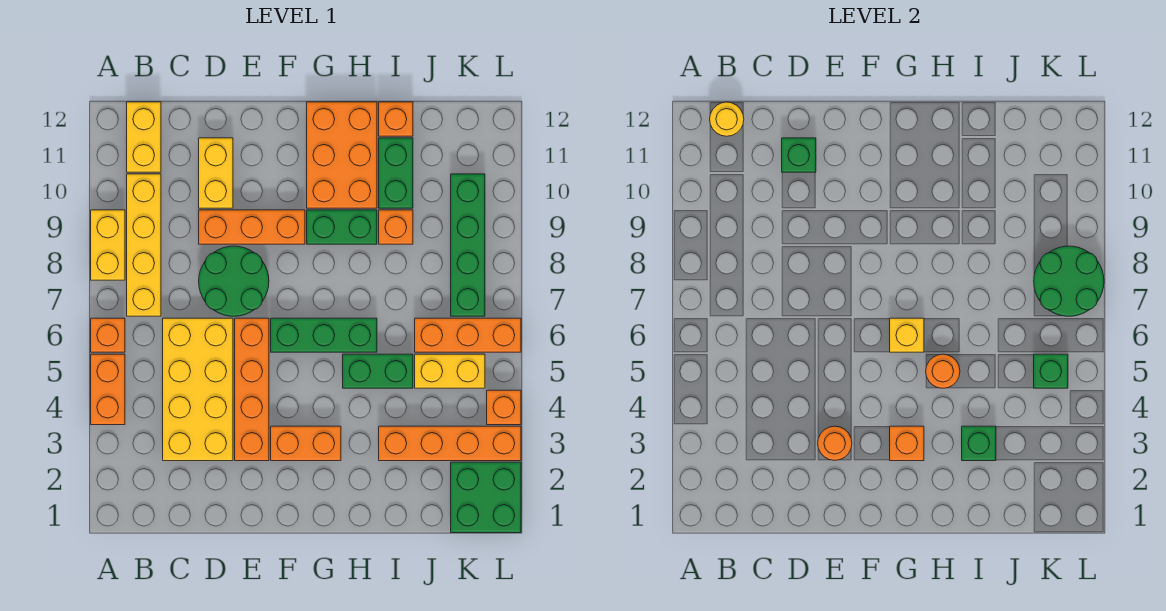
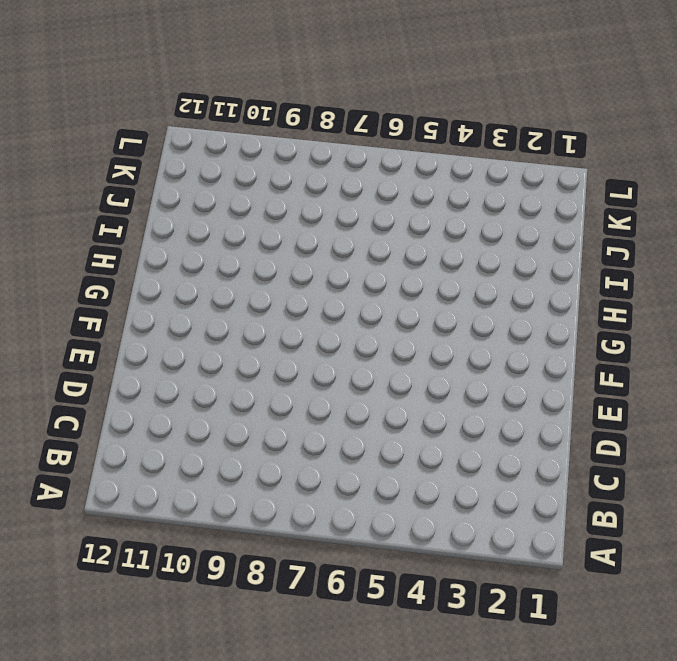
none -> orange brick A4:A5 level 1
none -> orange brick A6 level 1
none -> yellow brick A8:A9 level 1
none -> yellow brick B7:B10 level 1

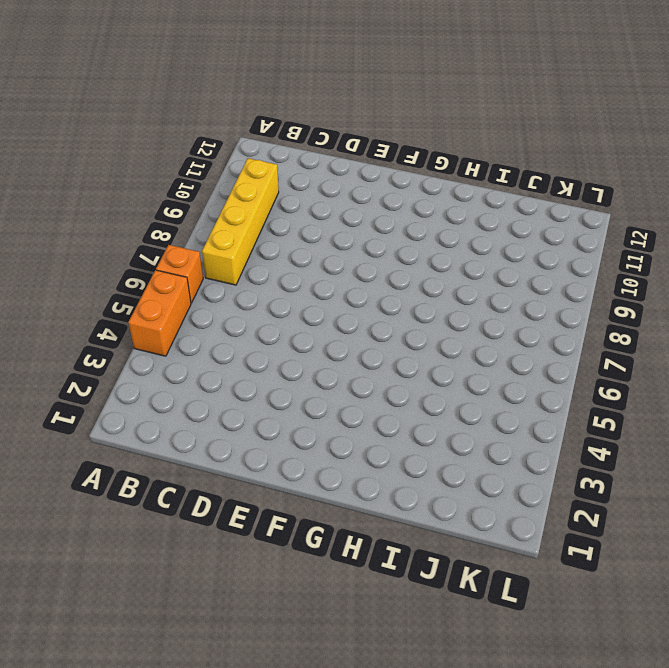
none -> yellow brick A8:A9 level 1
none -> yellow brick B11:B12 level 1
none -> yellow brick C3:D6 level 1
none -> green round brick D7:E8 level 1

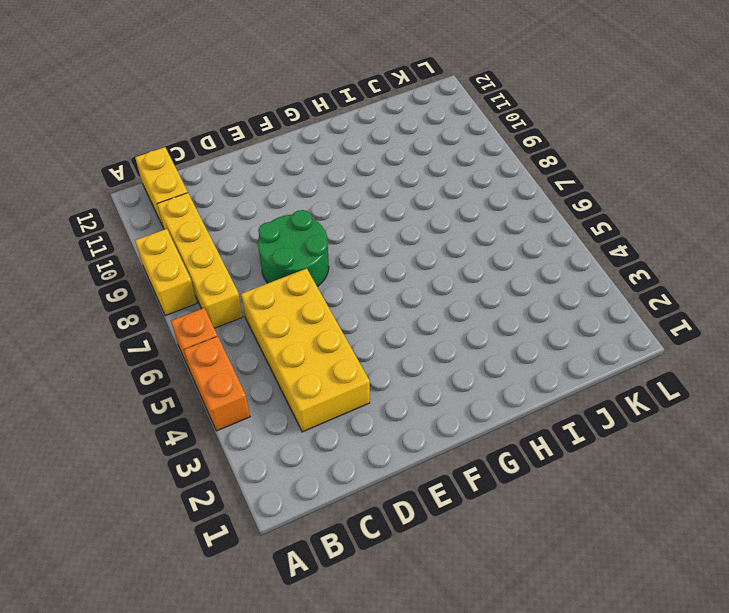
none -> orange brick D9:F9 level 1
none -> yellow brick D10:D11 level 1
none -> orange brick E3:E6 level 1
none -> orange brick F3:G3 level 1

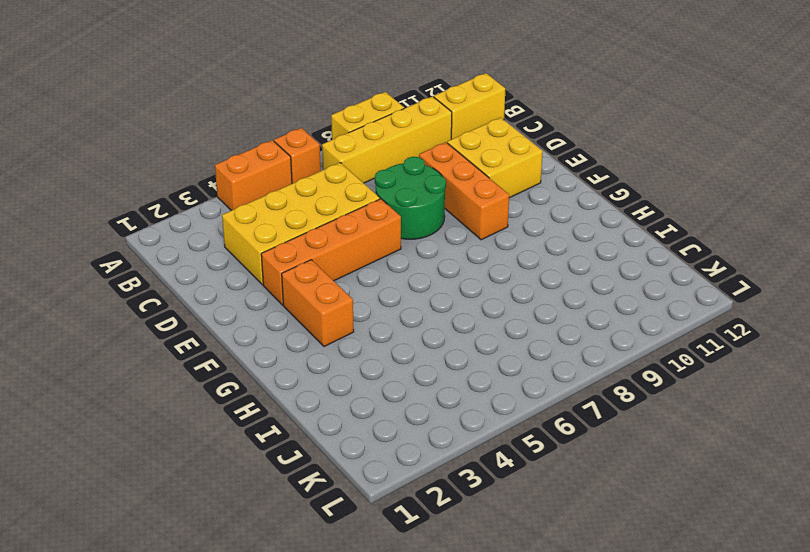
yellow brick D10:E11 level 1 -> yellow brick D10:D11 level 1
none -> green brick F6:H6 level 1
none -> green brick G9:H9 level 1
none -> orange brick G10:H12 level 1
none -> green brick H5:I5 level 1

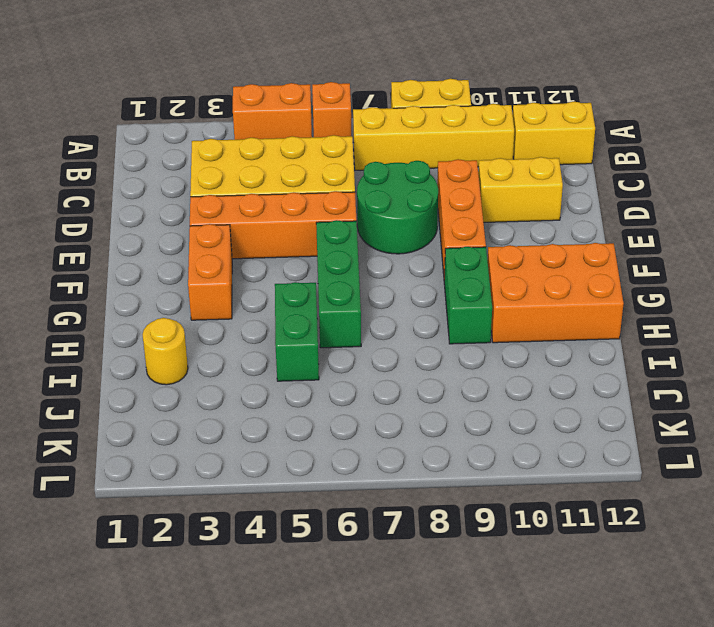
yellow round brick I2 level 1 -> yellow round brick B12 level 2
none -> orange brick I3:L3 level 1
none -> orange brick I9 level 1
none -> green brick I10:I11 level 1
none -> orange brick I12 level 1

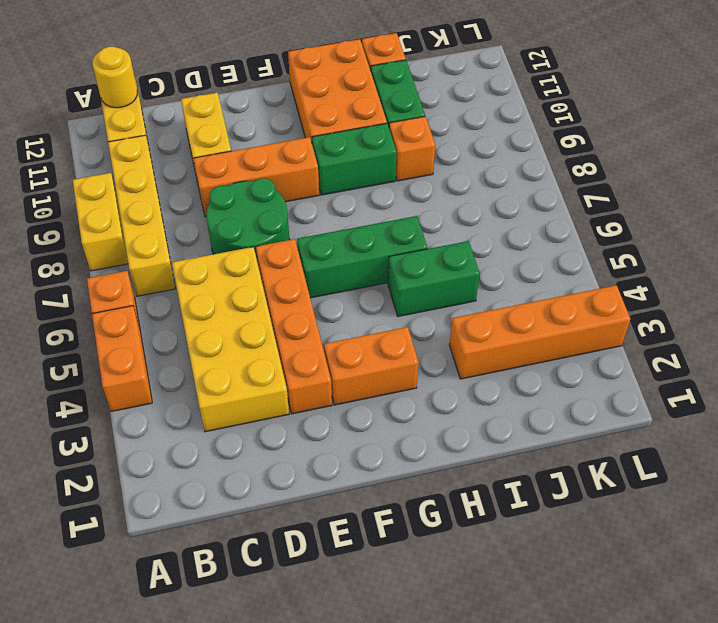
none -> yellow brick J5:K5 level 1
none -> orange brick J6:L6 level 1
none -> green brick K1:L2 level 1
none -> green brick K7:K10 level 1

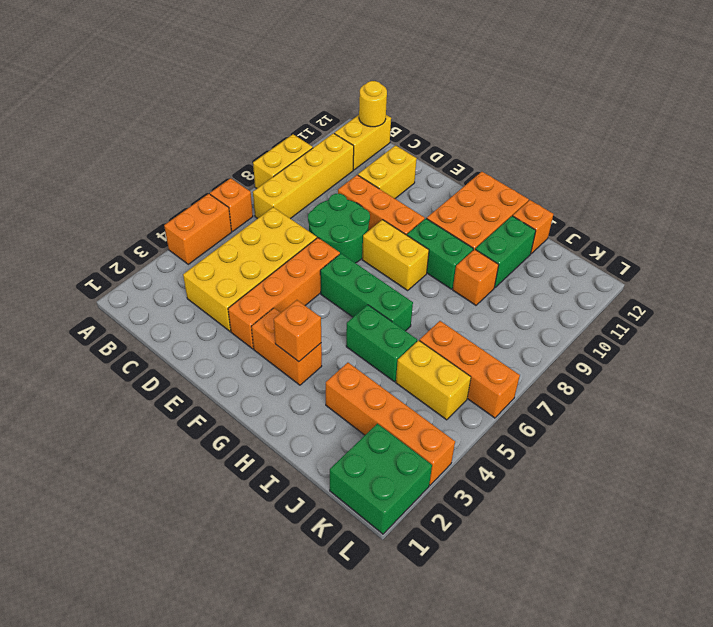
yellow brick F8:G8 level 1 -> none
none -> green brick K7:K10 level 1
none -> orange brick L4 level 1
none -> green brick D11 level 2
none -> orange round brick E3 level 2

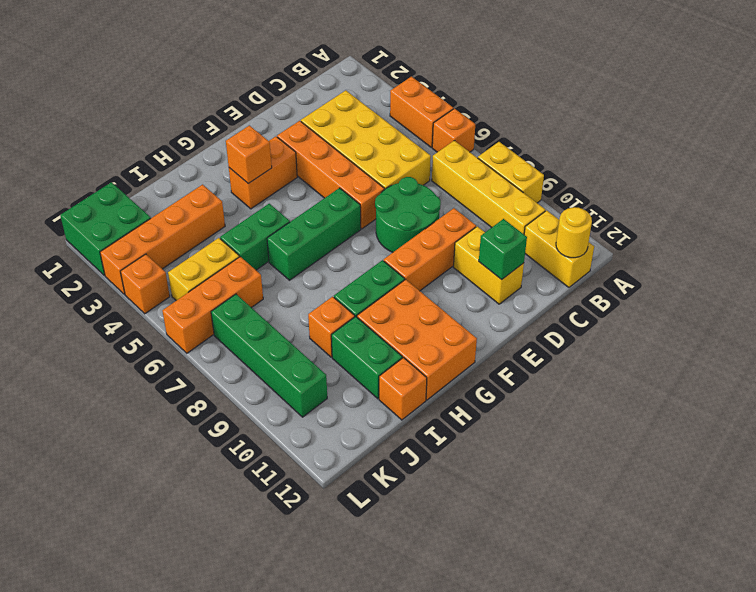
none -> orange round brick E3 level 2
none -> yellow brick G6 level 2
none -> orange round brick H5 level 2
none -> green brick I3 level 2

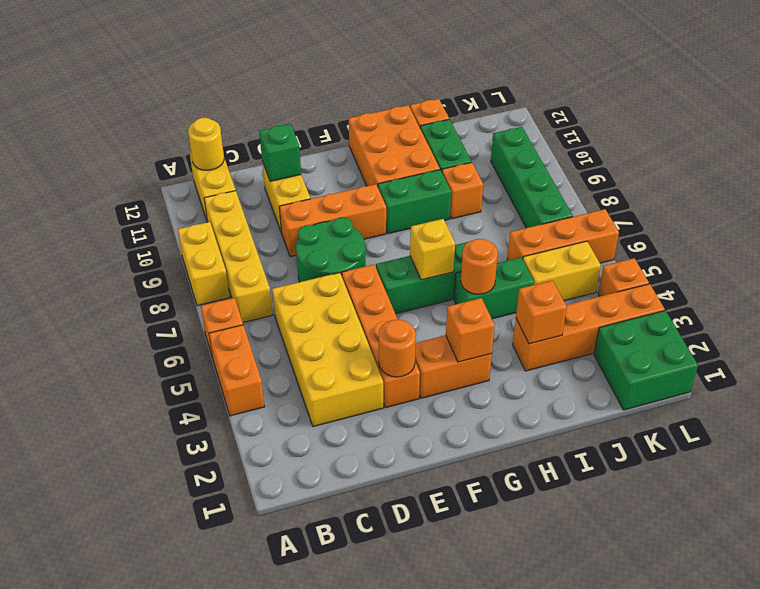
orange brick I3 level 2 -> green brick I3 level 2
none -> green brick K5 level 2
none -> green round brick K7:L8 level 2

